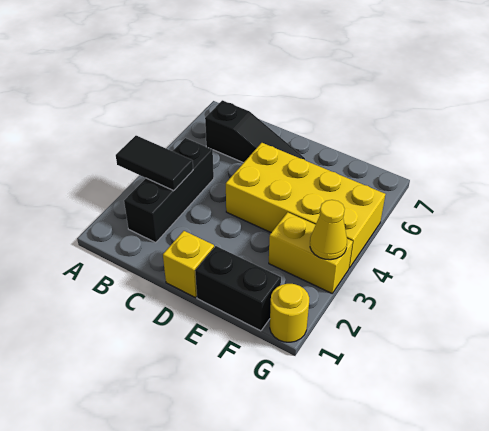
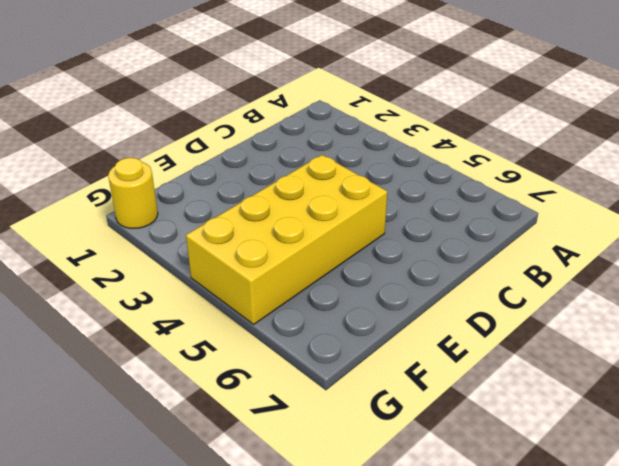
none -> black brick B2:B4 level 1
none -> black slope B6:D6 level 1 top B

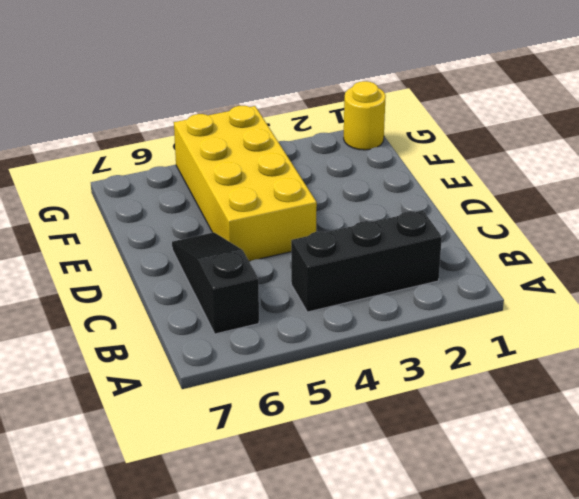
none -> yellow brick D1 level 1
none -> black brick E1:F1 level 1

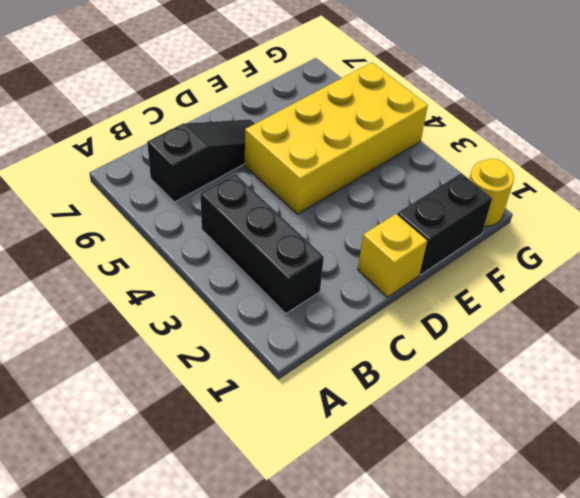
none -> yellow brick F3:G3 level 1
none -> black tile A3:B3 level 2

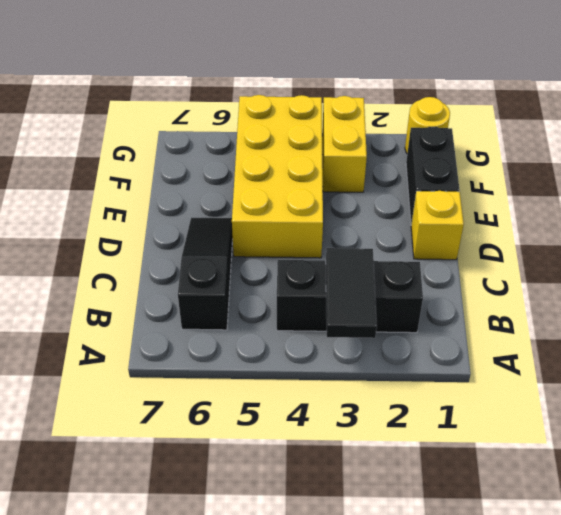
none -> yellow cone G3 level 2

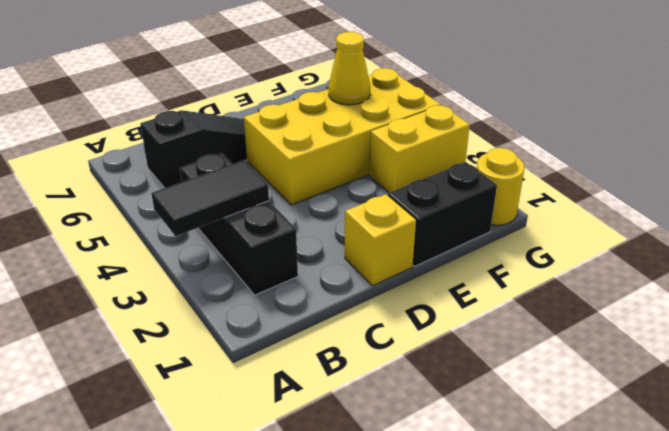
yellow cone F5 level 2 -> yellow cone G3 level 2

